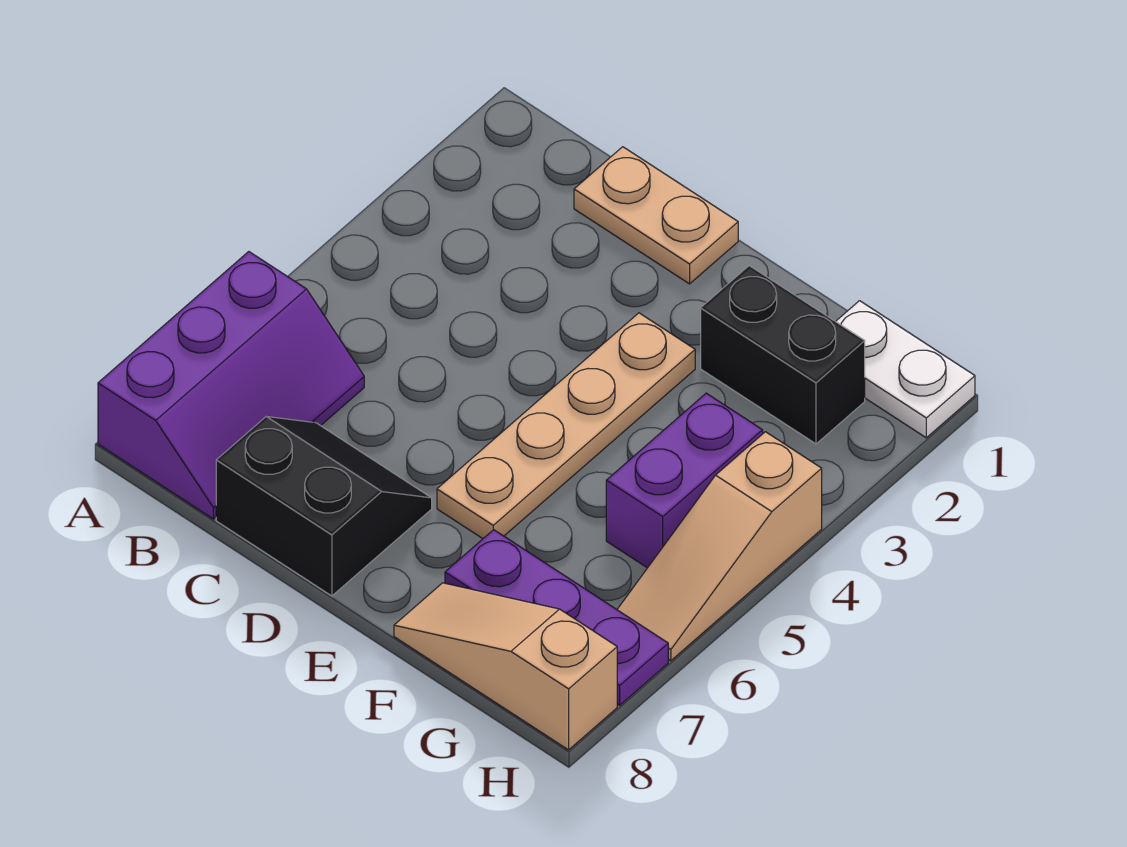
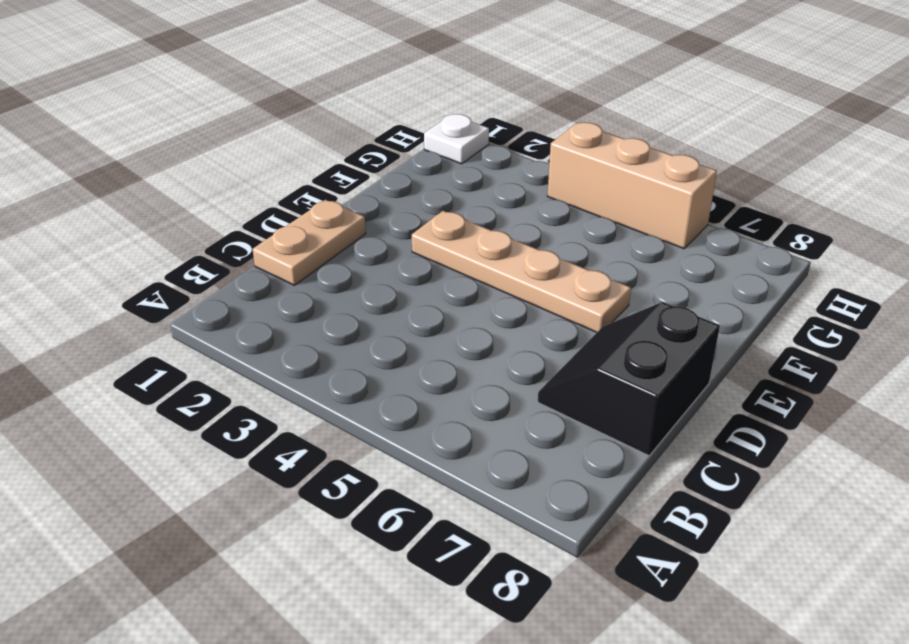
white plate H1 level 1 -> white plate G1:H1 level 1
tan brick H4:H6 level 1 -> tan slope H4:H6 level 1 top 4
none -> purple slope A6:B8 level 1 top A
none -> black brick F2:G2 level 1

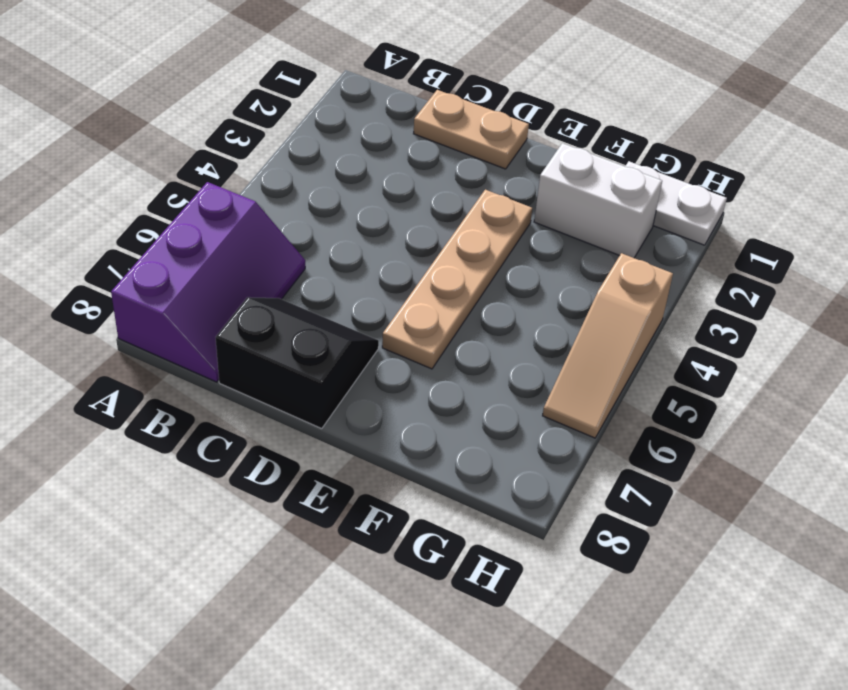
white brick F2:G2 level 1 -> black brick F2:G2 level 1
none -> purple plate F7:H7 level 1
none -> tan slope F8:H8 level 1 top H

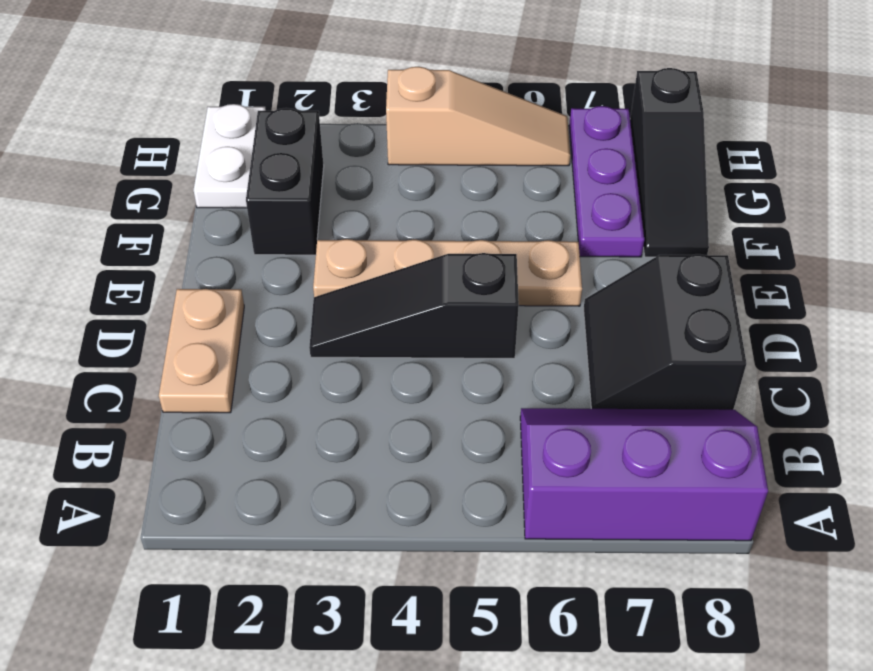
black slope D3:D5 level 1 top 5 -> none
black slope F8:H8 level 1 top H -> tan slope F8:H8 level 1 top H
none -> purple brick G4:G5 level 1

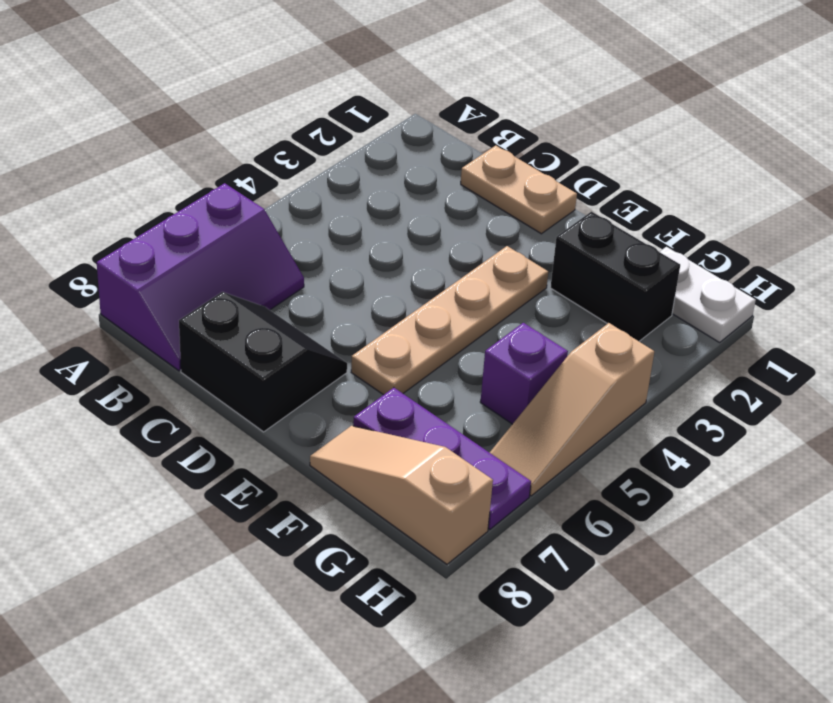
purple brick G5 level 1 -> purple brick G4:G5 level 1

